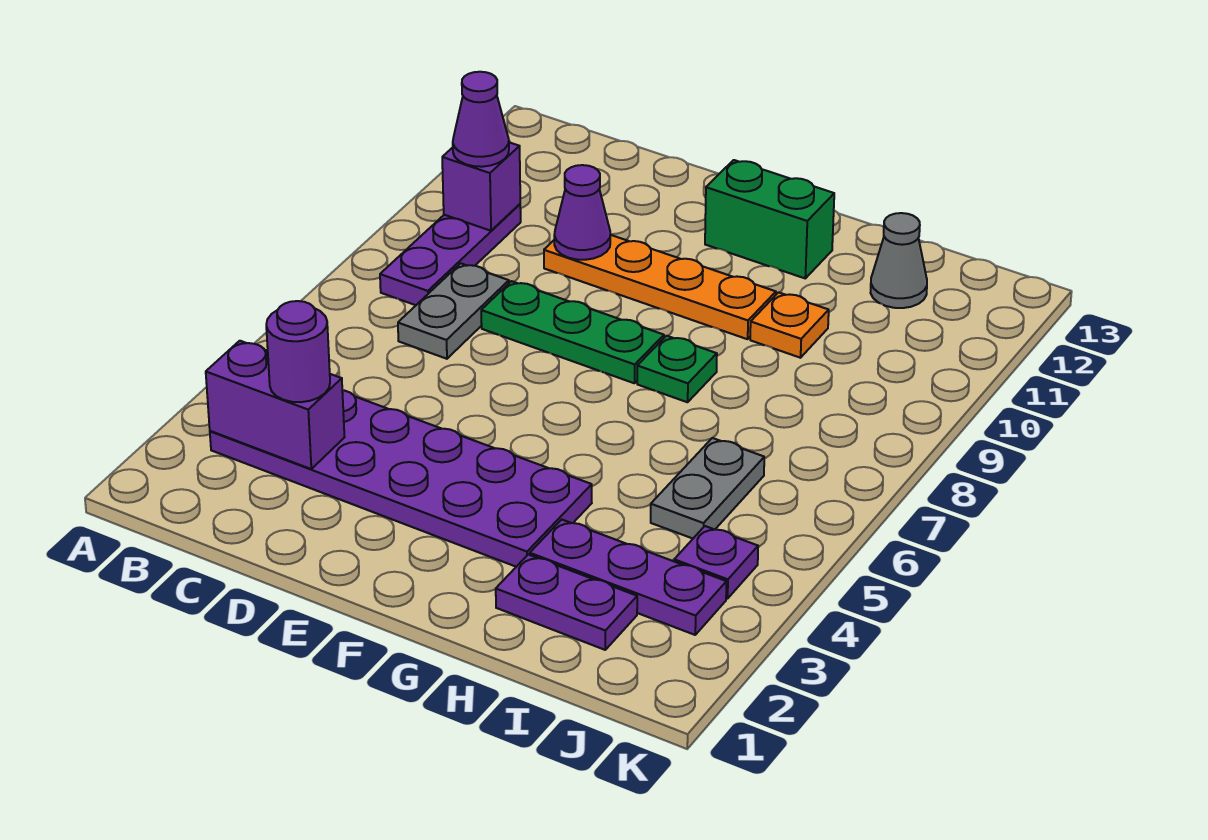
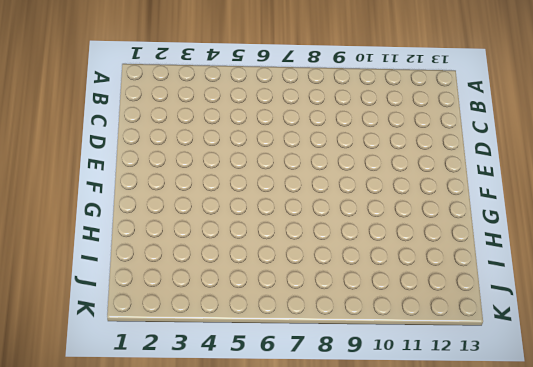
none -> purple plate B3:G4 level 1
none -> purple plate B8:B10 level 1
none -> grey plate C7:C8 level 1

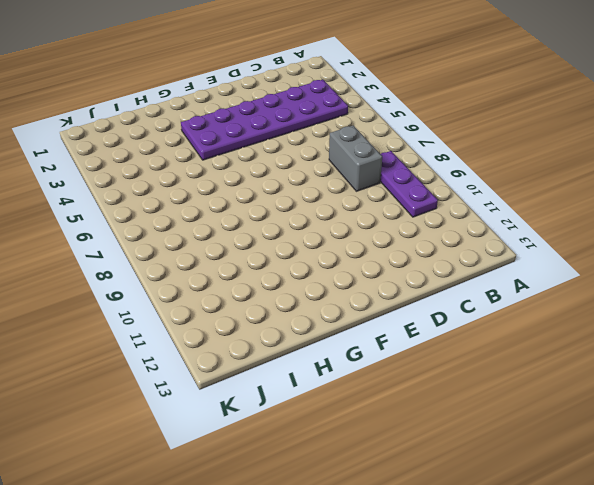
grey brick C7:C8 level 1 -> grey plate C7:C8 level 1
none -> green plate D8:F8 level 1
none -> orange plate D10:G10 level 1
none -> green brick F12:G12 level 1

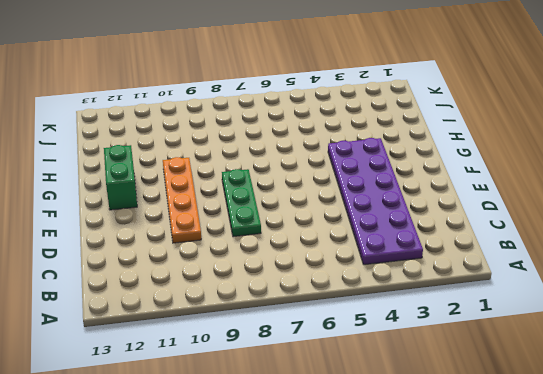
none -> purple plate B8:B10 level 1
none -> grey plate C7:C8 level 1
none -> green plate G8 level 1

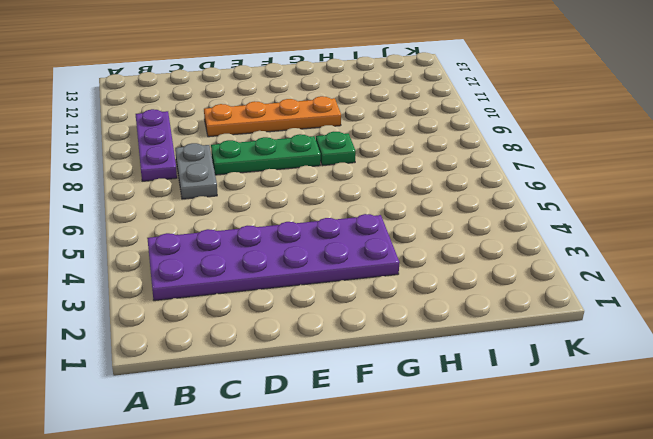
none -> green brick F12:G12 level 1
none -> purple plate H2:I2 level 1
none -> purple plate H3:J3 level 1

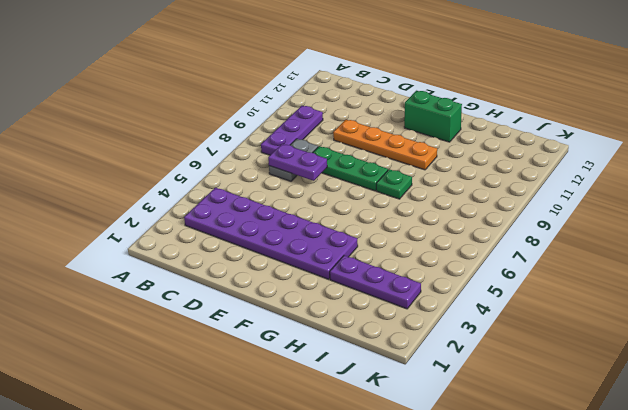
purple plate C7:D7 level 2 -> purple plate H2:I2 level 1
none -> orange plate H10 level 1
none -> grey plate I5:I6 level 1
none -> grey cone I12 level 1

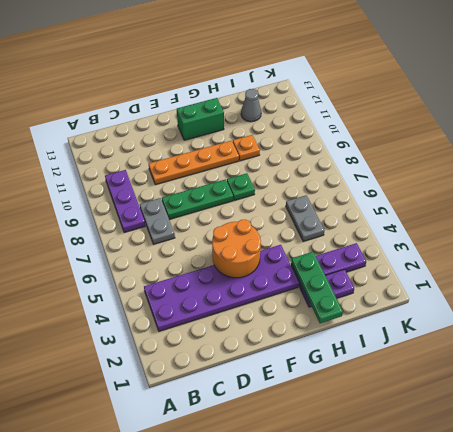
orange round brick E4:F5 level 2 -> none
green plate H1:H3 level 2 -> none
none -> purple plate J4 level 1
none -> purple brick B3:C3 level 2
none -> purple brick B10 level 2

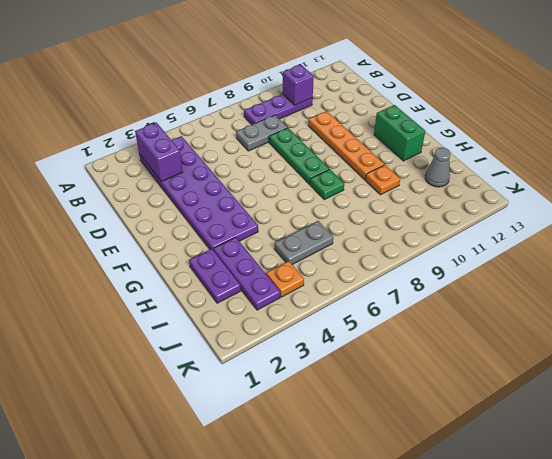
orange plate J4 level 1 -> purple plate J4 level 1
none -> purple cone D10 level 2
none -> purple cone B10 level 3
none -> purple round brick C3 level 3

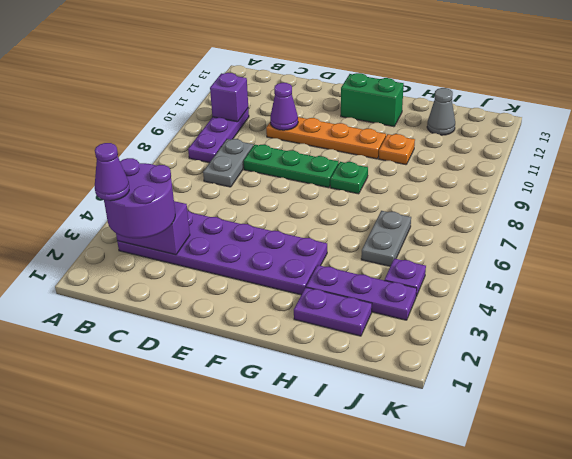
purple round brick B2:C3 level 3 -> purple round brick C3 level 3
purple cone B2 level 4 -> purple cone B10 level 3

